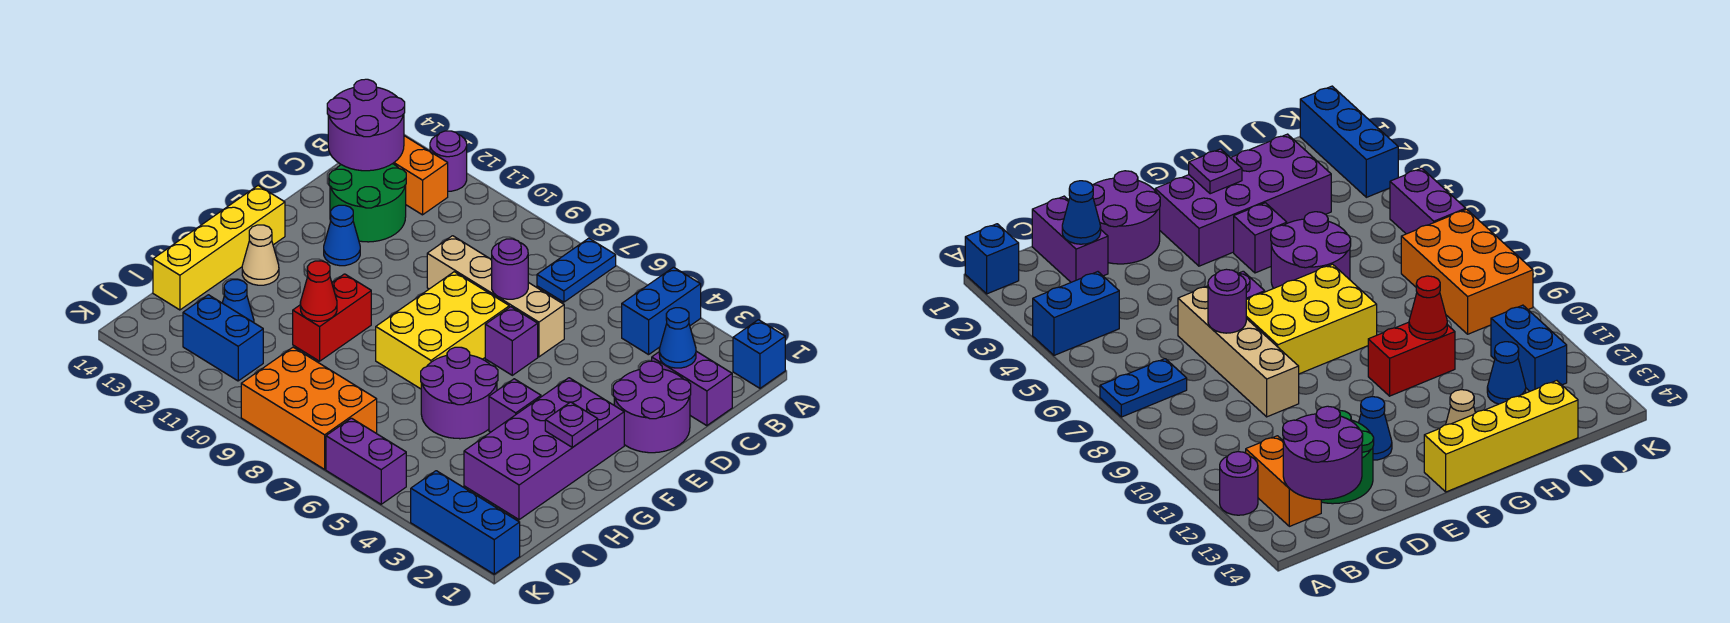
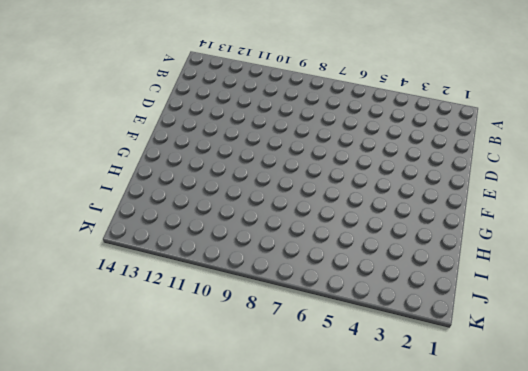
none -> blue brick A1 level 1
none -> blue brick A4:B4 level 1
none -> blue plate A7:B7 level 1

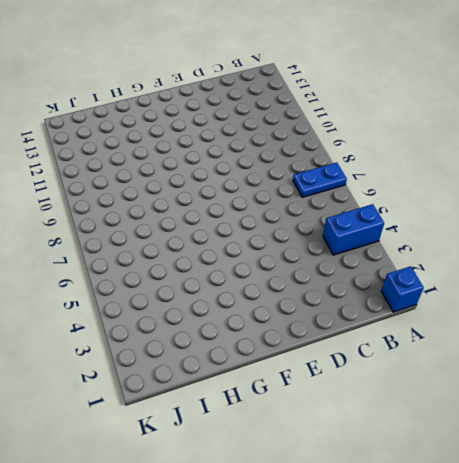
none -> purple round brick A12 level 1
none -> orange brick B12:B13 level 1
none -> purple brick C1:C2 level 1

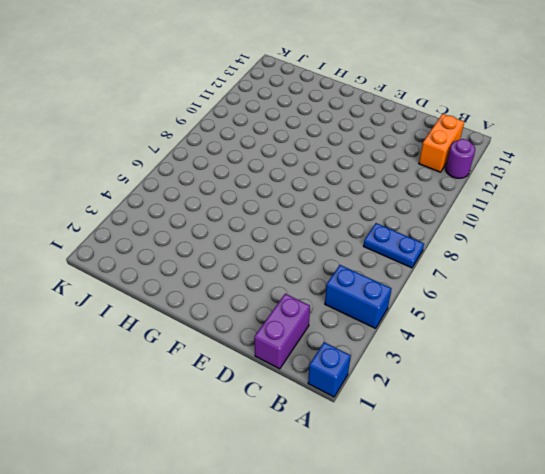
none -> green round brick C12:D13 level 1
none -> purple round brick D1:E2 level 1
none -> tan brick D6:D9 level 1

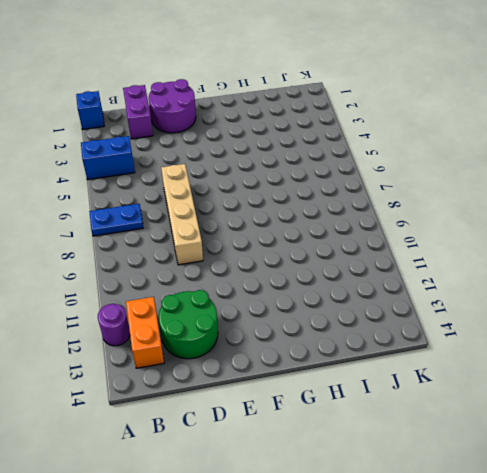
none -> purple brick E6 level 1
none -> yellow brick E7:G8 level 1
none -> blue cone E12 level 1

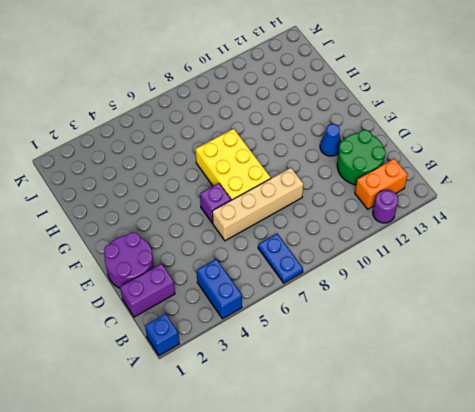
none -> purple brick F2:I3 level 1
none -> yellow brick F14:I14 level 1
none -> purple brick G4 level 1

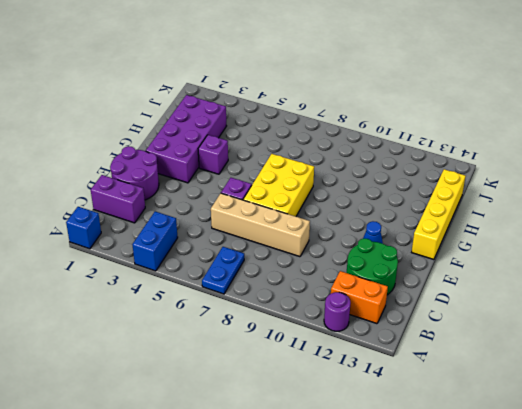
none -> purple round brick G5:H6 level 1
none -> red brick G10:H10 level 1
none -> tan cone G13 level 1

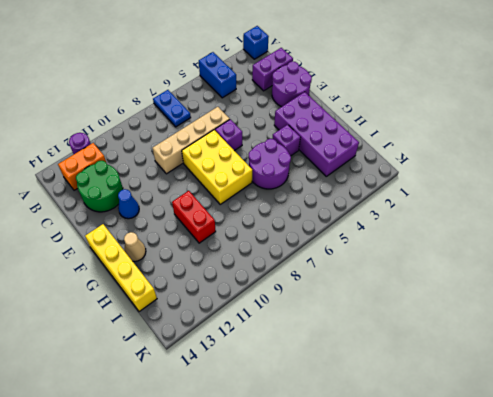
none -> blue cone I12 level 1
none -> orange brick J7:K9 level 1
none -> blue brick J11:J12 level 1

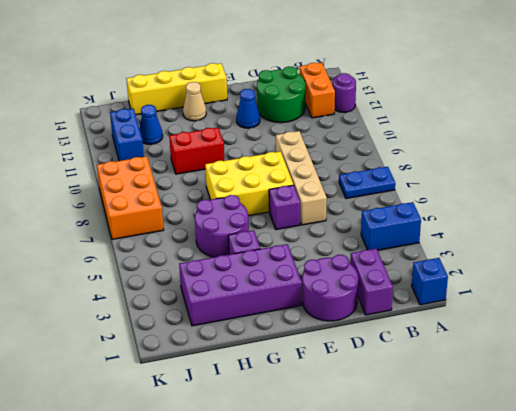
none -> blue brick K1:K3 level 1
none -> purple brick K5:K6 level 1
none -> purple round brick B13:C14 level 2

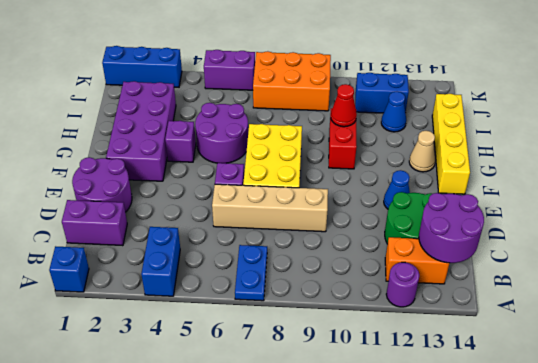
none -> blue cone C2 level 2
none -> purple round brick D7 level 2
none -> purple plate G2 level 2

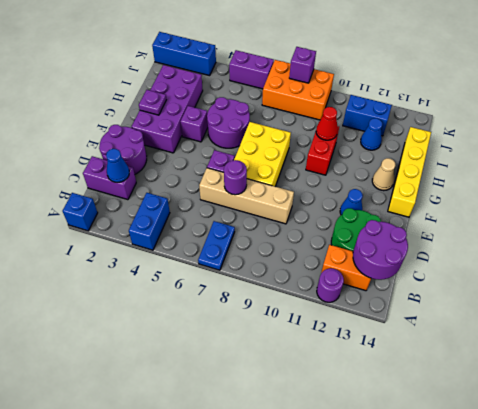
purple brick K8 level 2 -> none

